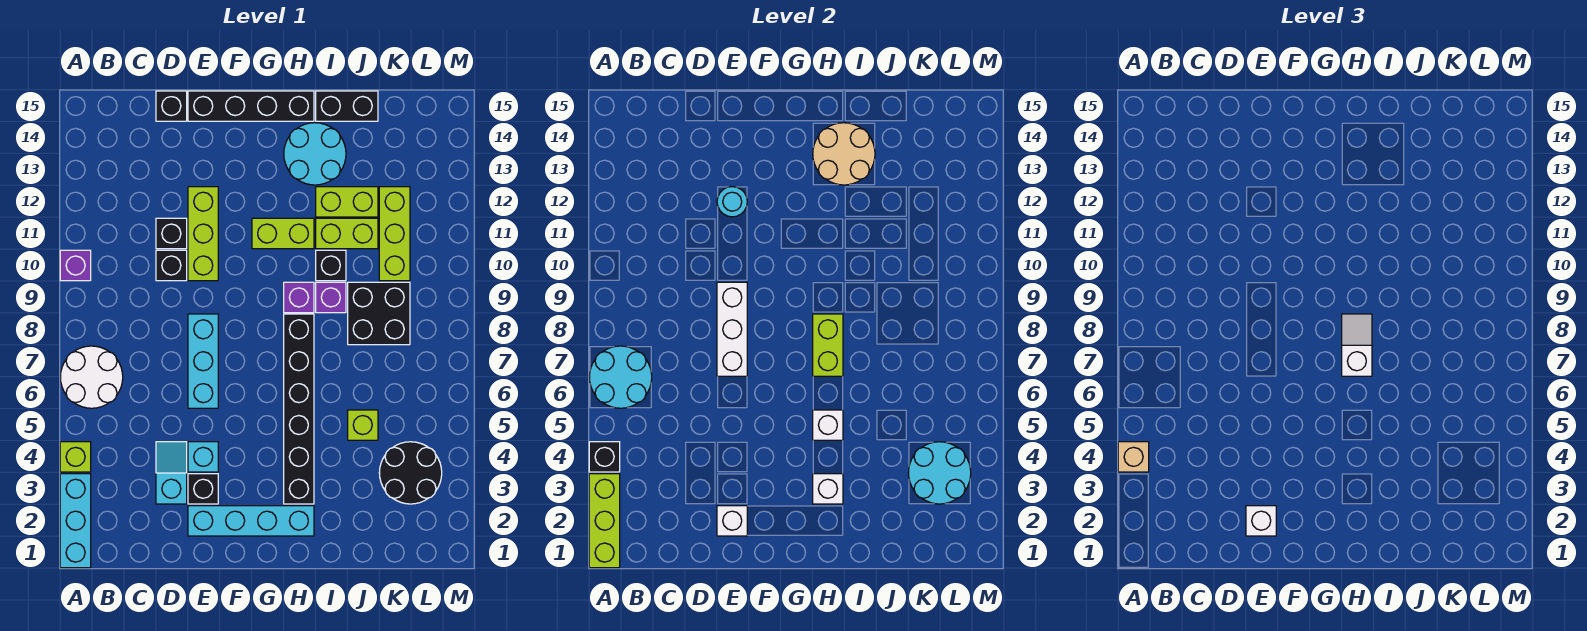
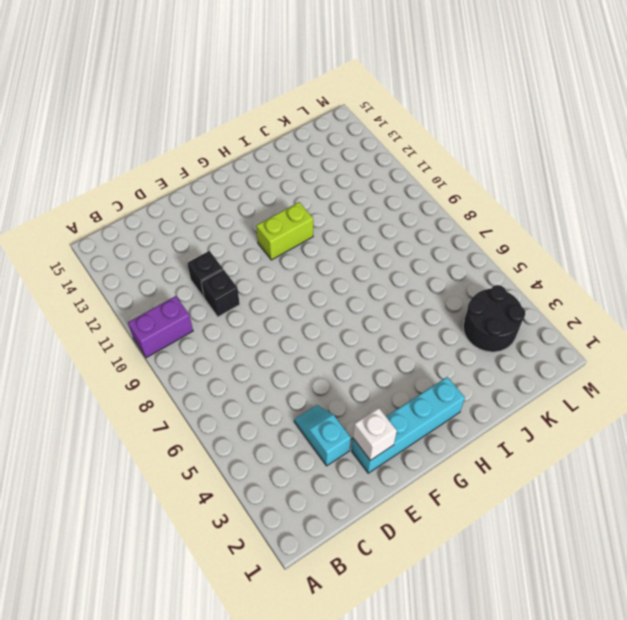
purple brick A10:B10 level 1 -> purple brick A10 level 1
none -> cyan brick A1:A3 level 1
none -> lime brick A4 level 1
none -> white round brick A6:B7 level 1
none -> black brick D15 level 1

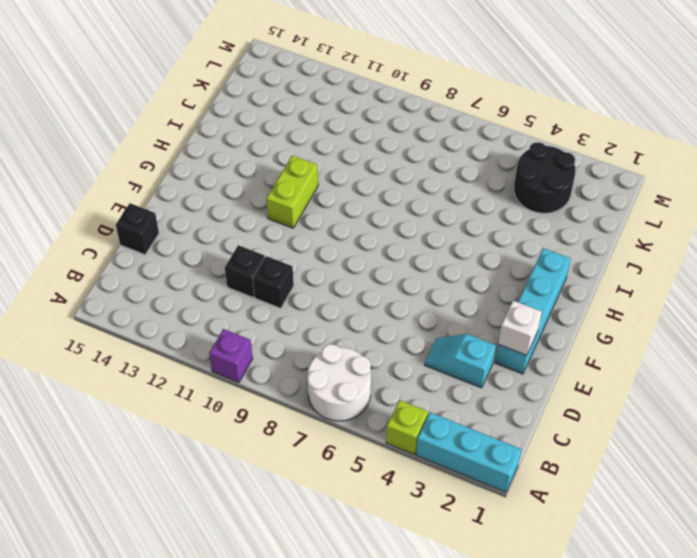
none -> black brick E3 level 1
none -> cyan brick E4 level 1
none -> cyan brick E6:E8 level 1
none -> lime brick E10:E12 level 1

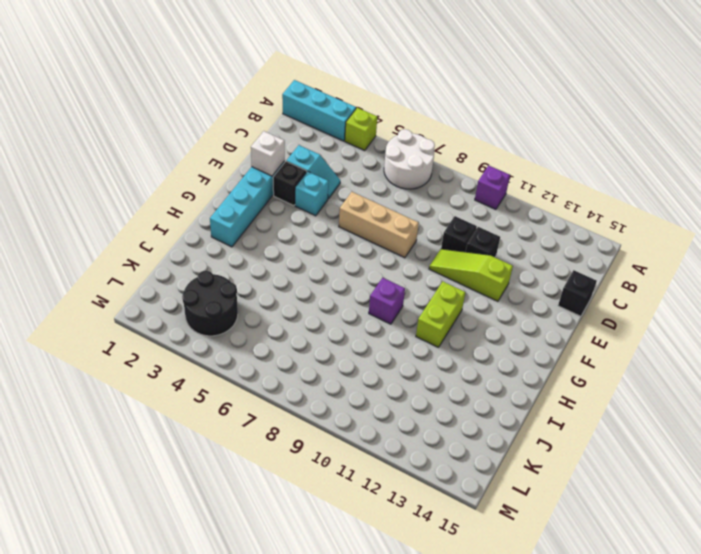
tan brick E6:E8 level 1 -> cyan brick E6:E8 level 1
lime slope E10:E12 level 1 top 12 -> lime brick E10:E12 level 1
none -> black brick E15:H15 level 1
none -> black brick H3:H8 level 1
none -> cyan round brick H13:I14 level 1
none -> purple brick I9 level 1

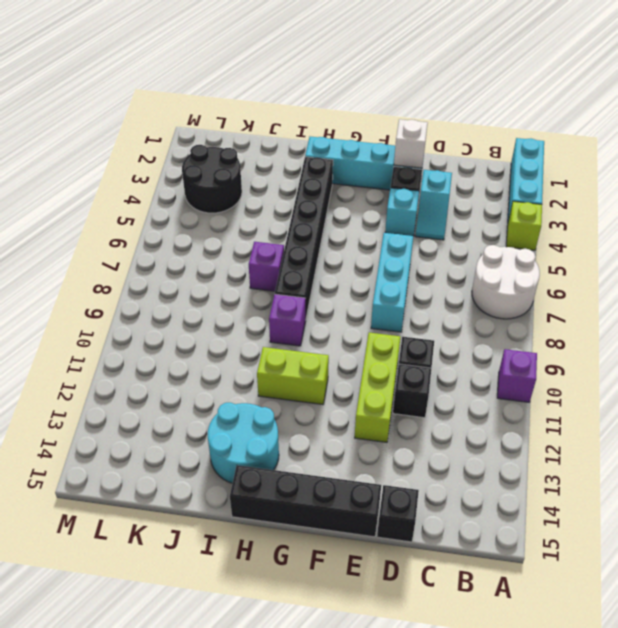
purple brick I7 level 1 -> purple brick I9 level 1
none -> black brick I10 level 1
none -> lime brick I11:J11 level 1
none -> lime brick I12:J12 level 1
none -> black brick I15:J15 level 1

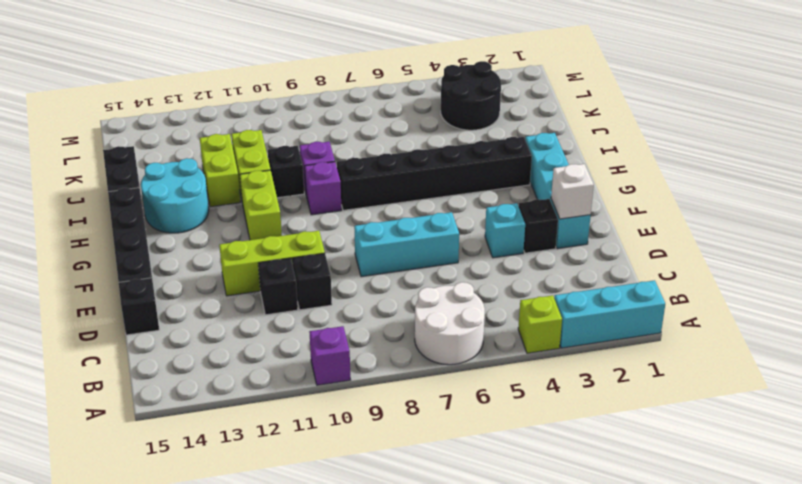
none -> cyan slope D3:D4 level 1 top 3
none -> lime brick J5 level 1
none -> black brick J8:K9 level 1
none -> lime brick K10:K12 level 1

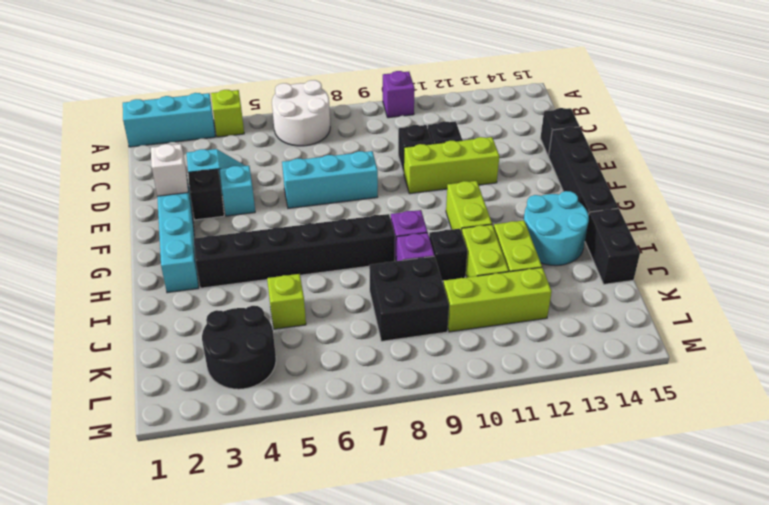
none -> lime brick A1:A3 level 2
none -> black brick A4 level 2
none -> cyan round brick A6:B7 level 2
none -> white brick E7:E9 level 2

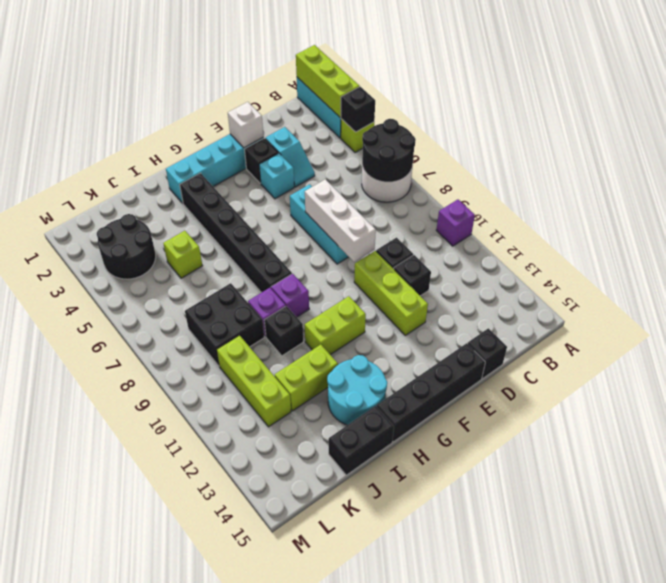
black round brick A6:B7 level 2 -> cyan round brick A6:B7 level 2
none -> lime brick I11:J11 level 1
none -> cyan round brick E12 level 2
none -> white brick H3 level 2
none -> white brick H5 level 2

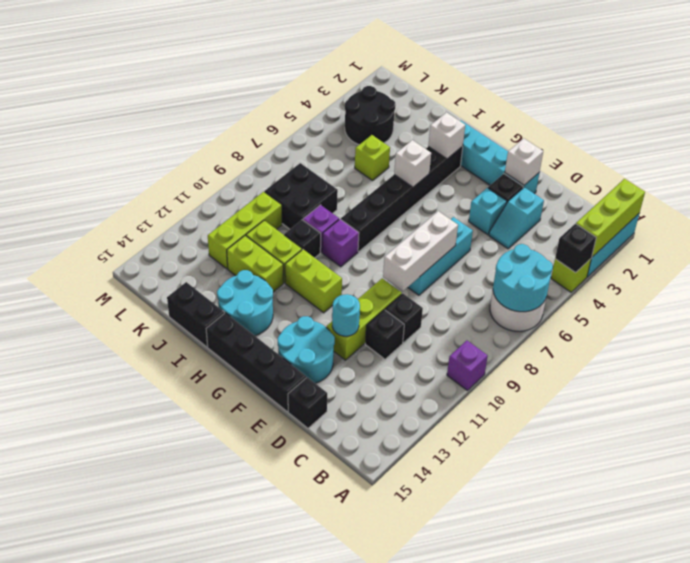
cyan round brick E13:F14 level 1 -> cyan round brick K3:L4 level 2
none -> lime brick H7:H8 level 2
none -> tan round brick H13:I14 level 2
none -> tan brick A4 level 3
none -> white brick E2 level 3

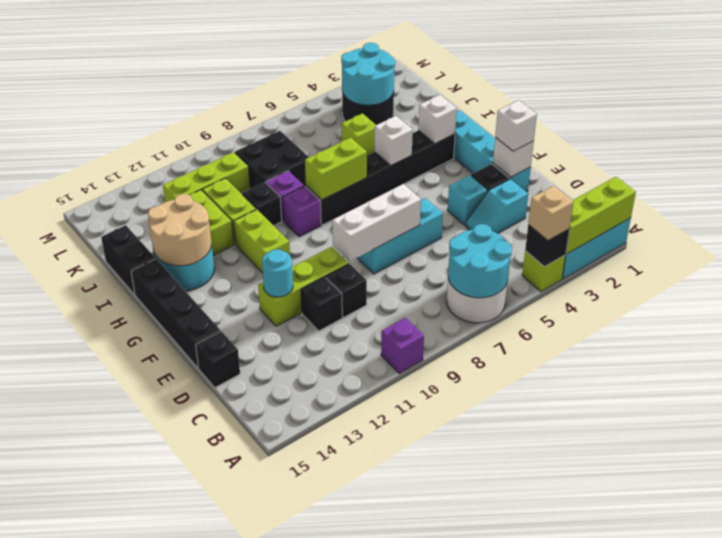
none -> white slope H7:H8 level 3 top 7

